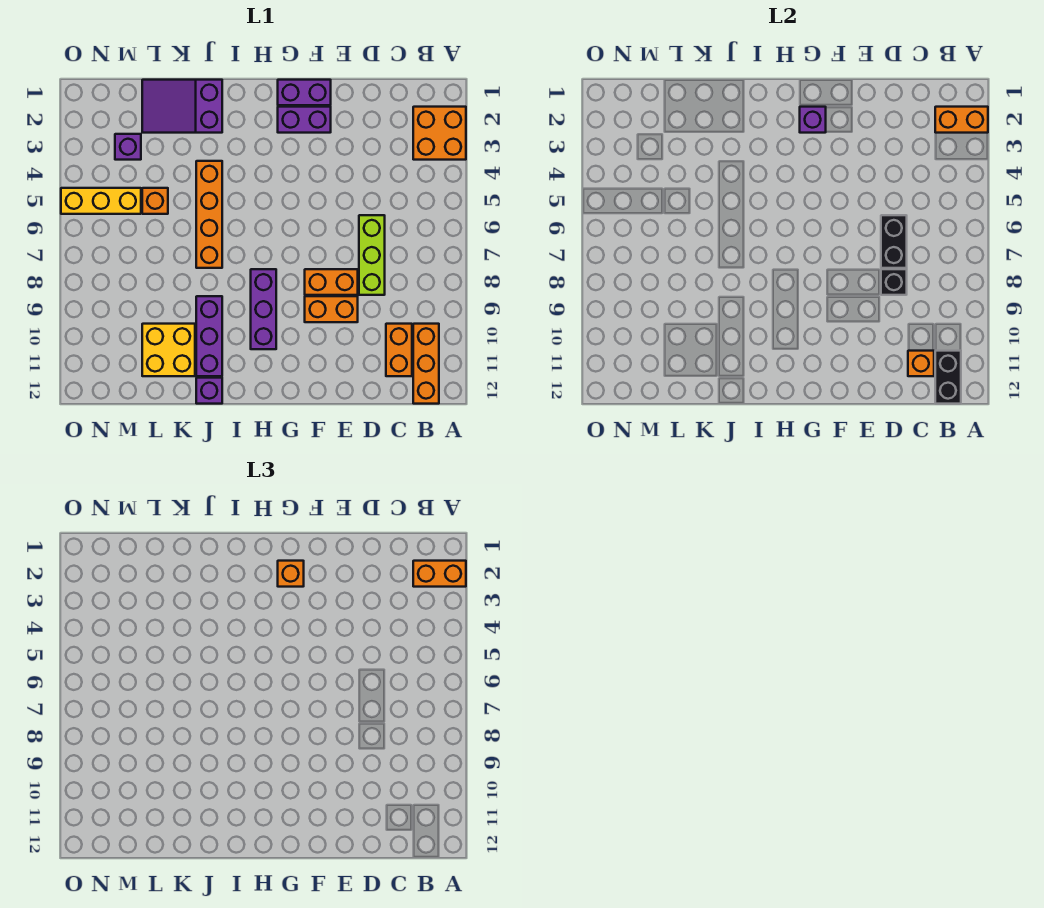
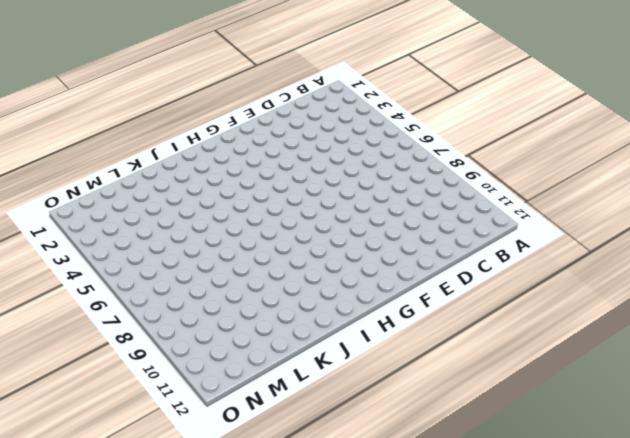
none -> orange brick A2:B3 level 1
none -> orange brick B10:B12 level 1
none -> orange brick C10:C11 level 1

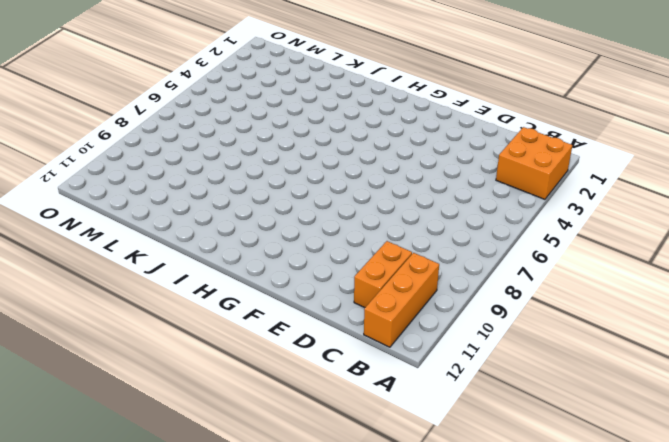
none -> lime brick D6:D8 level 1
none -> orange brick E8:F8 level 1
none -> orange brick E9:F9 level 1

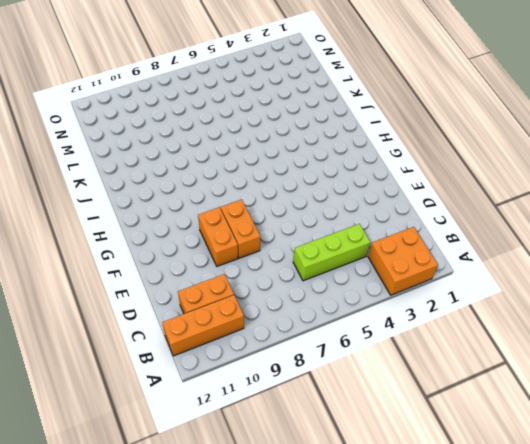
lime brick C4:C6 level 1 -> lime brick D6:D8 level 1
none -> purple brick F1:G1 level 1
none -> purple brick F2:G2 level 1
none -> purple brick H8:H10 level 1

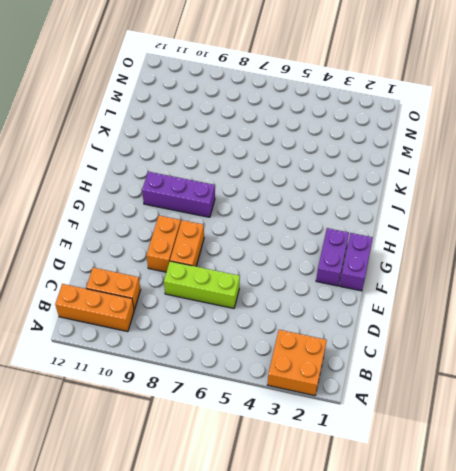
none -> purple slope J1:L2 level 1 top J
none -> orange brick J4:J7 level 1
none -> purple brick J9:J11 level 1

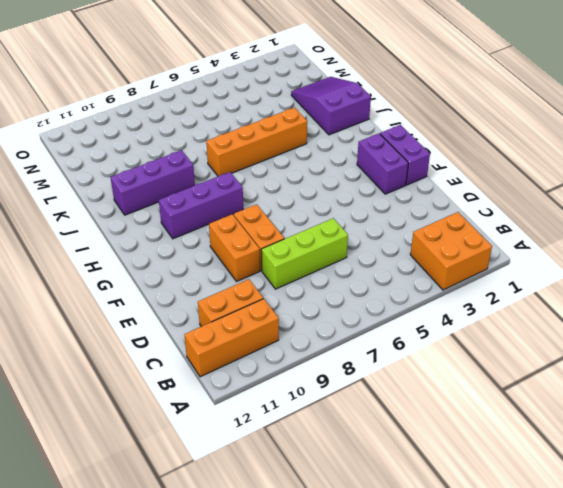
none -> purple brick J12 level 1
none -> yellow brick K10:L11 level 1
none -> orange brick L5 level 1

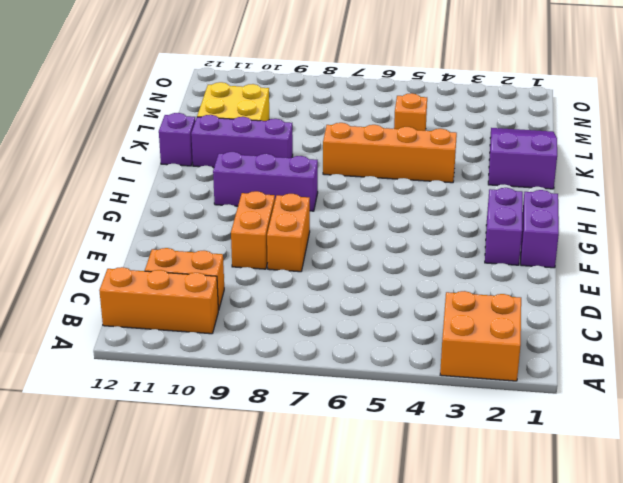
none -> lime brick D6:D8 level 1
none -> purple brick M3 level 1
none -> yellow brick M5:O5 level 1

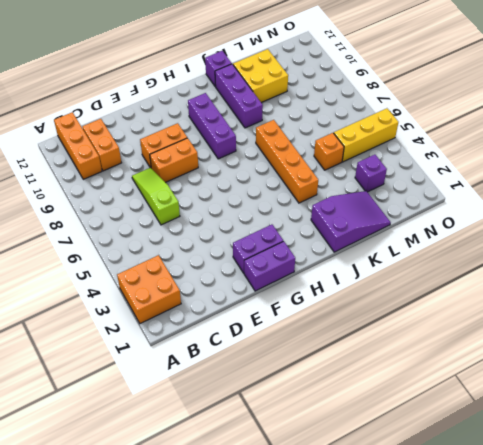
lime slope D6:D8 level 1 top 6 -> lime brick D6:D8 level 1
none -> orange brick A2:B2 level 2
none -> black brick B11:B12 level 2
none -> orange brick C11 level 2

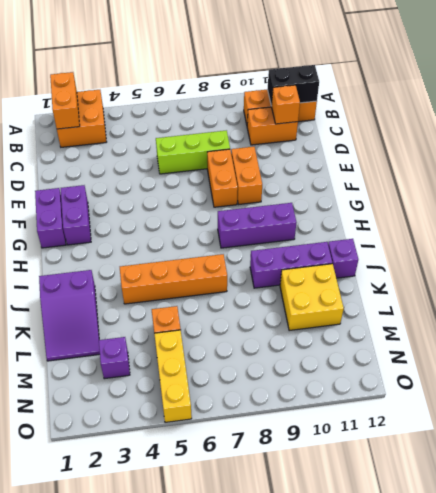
none -> black brick D6:D7 level 2
none -> black brick D8 level 2
none -> purple brick G2 level 2

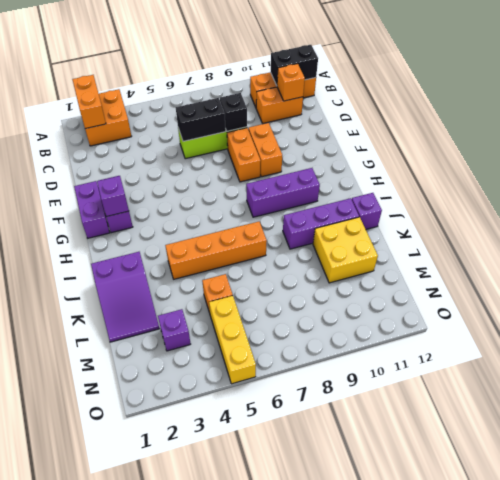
none -> orange brick A2:B2 level 3
none -> orange brick G2 level 3

